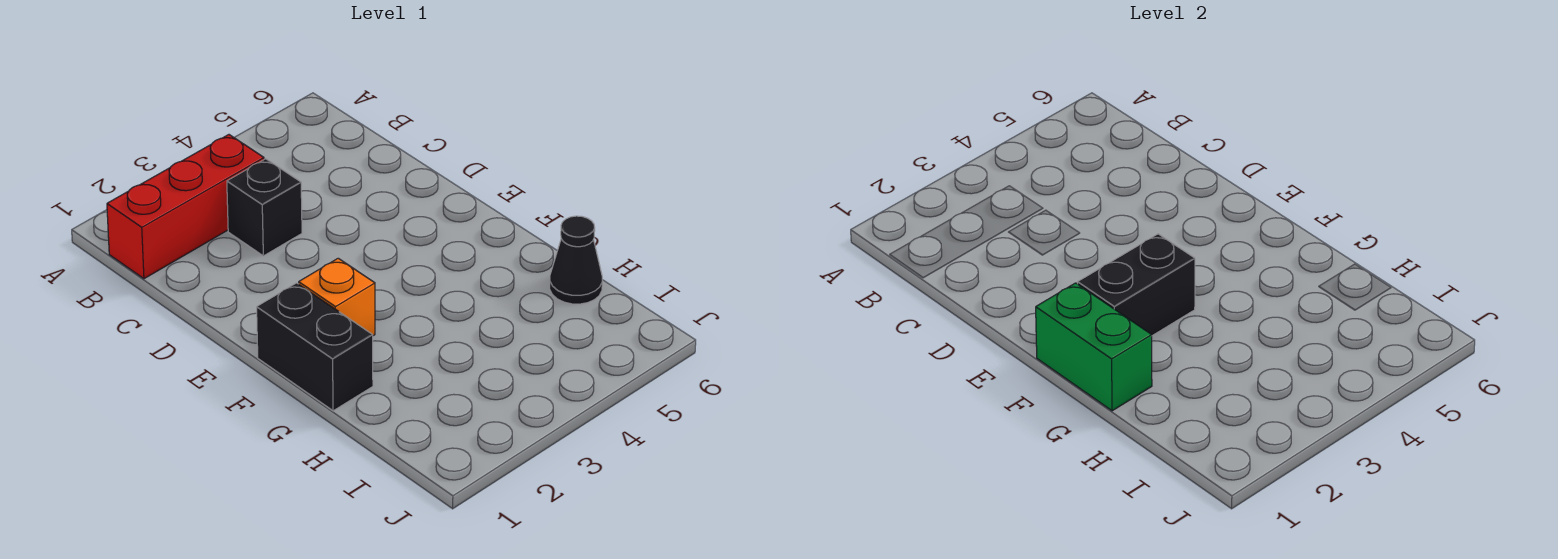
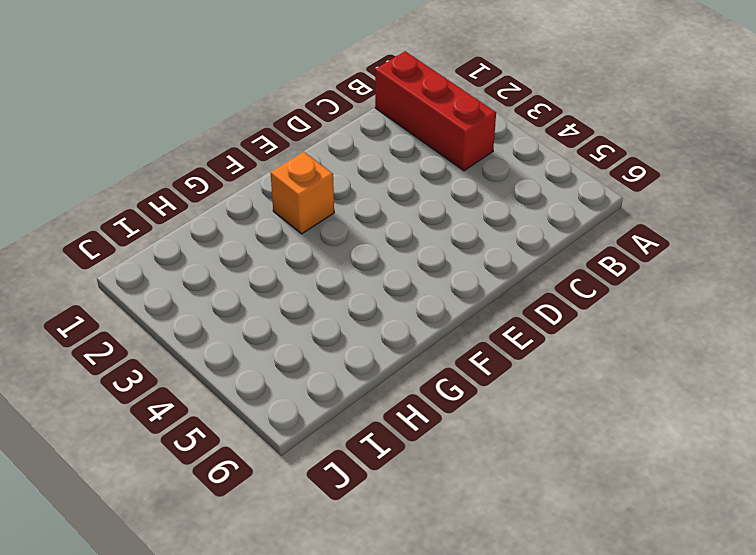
none -> black brick C3 level 1
none -> black brick F1:G1 level 1

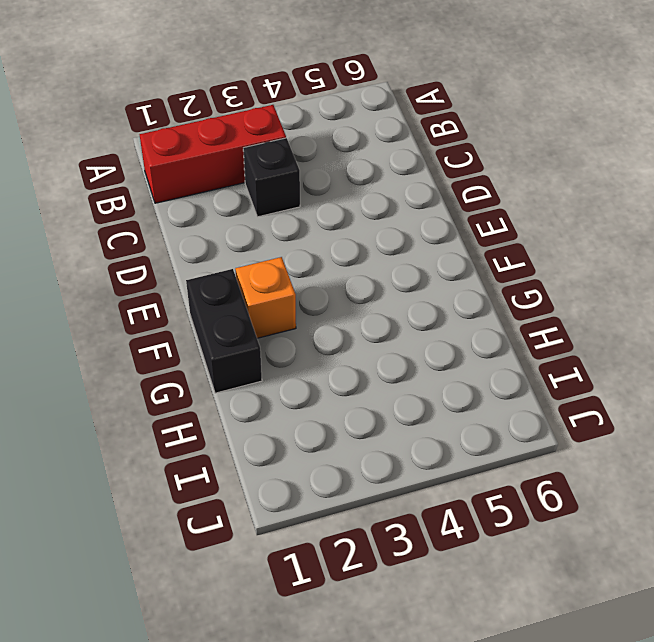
none -> black cone H6 level 1
none -> green brick F1:G1 level 2

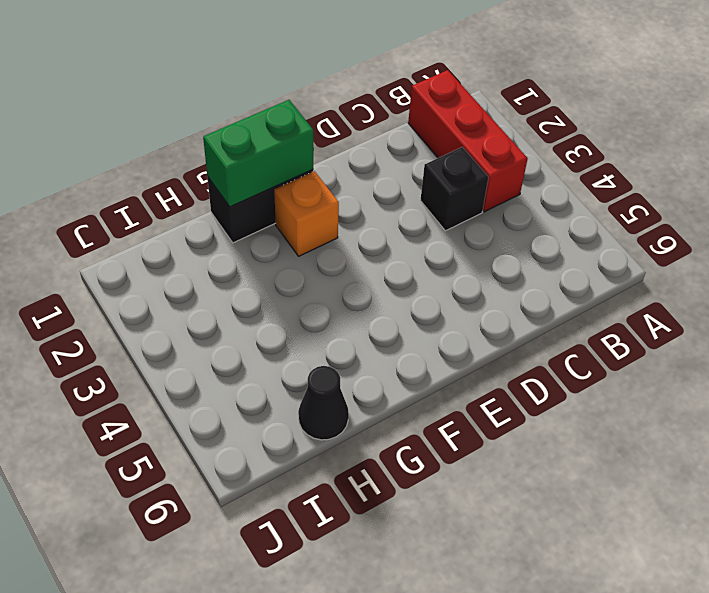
none -> black brick F2:F3 level 2

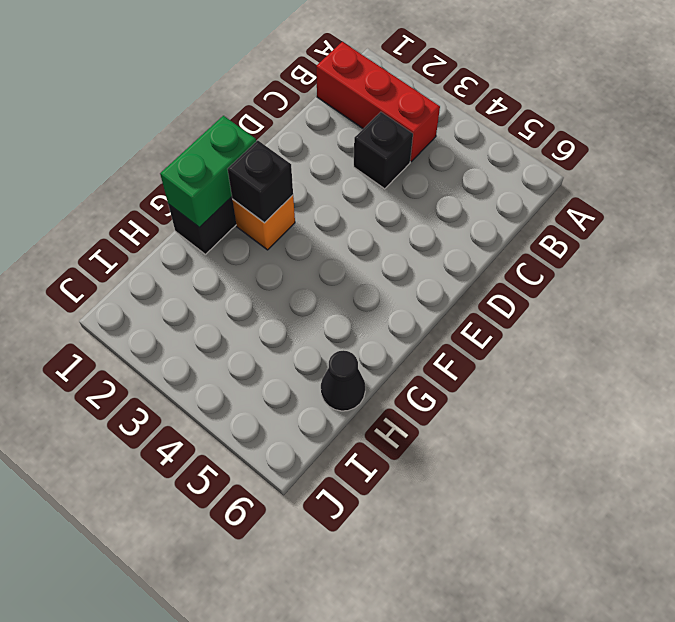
black brick F2 level 2 -> black brick F2:F3 level 2

